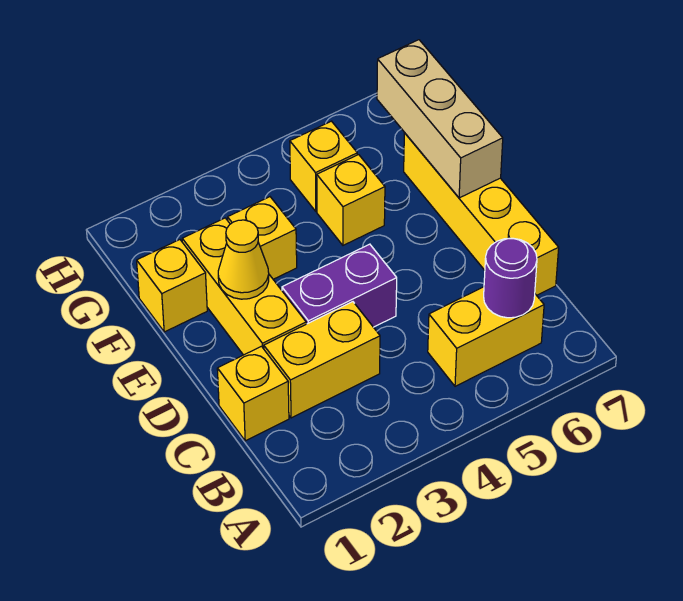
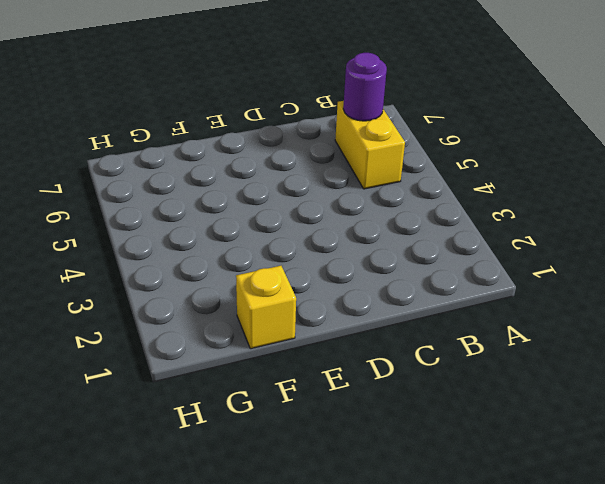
none -> yellow brick C1 level 1
none -> yellow brick C2:C3 level 1
none -> yellow brick C7:F7 level 1

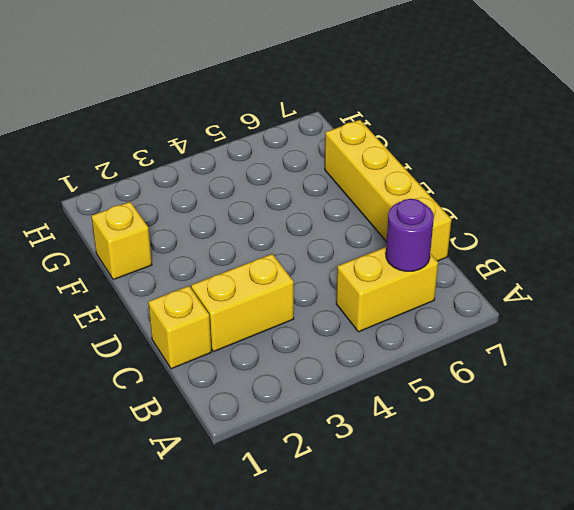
none -> yellow brick D2:F2 level 1
none -> purple brick D3:D4 level 1
none -> yellow brick F3 level 1

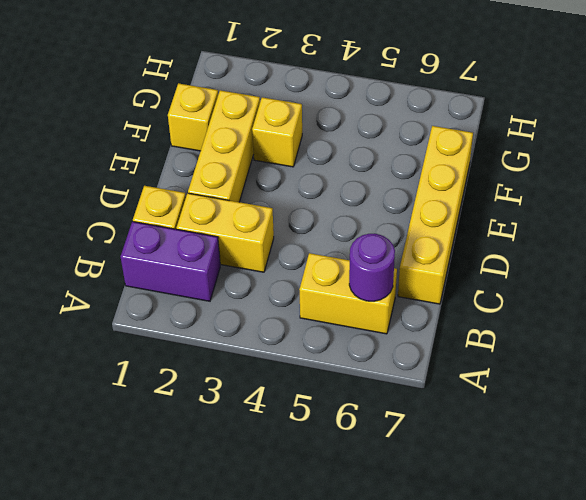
purple brick B1:B2 level 1 -> purple brick D3:D4 level 1
none -> yellow brick F5 level 1
none -> yellow brick G5 level 1
none -> yellow cone E2 level 2

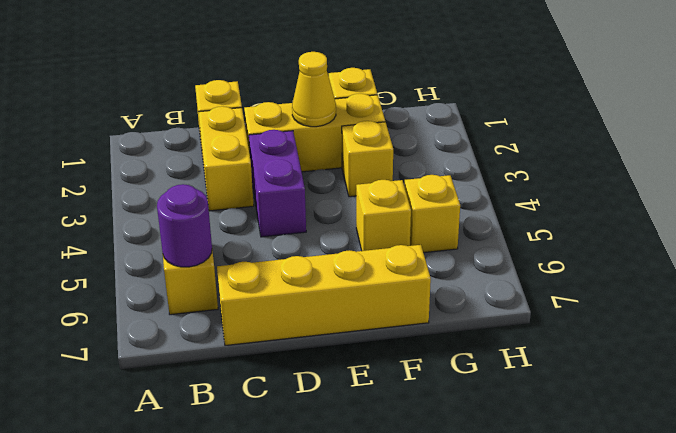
none -> tan brick E7:G7 level 2

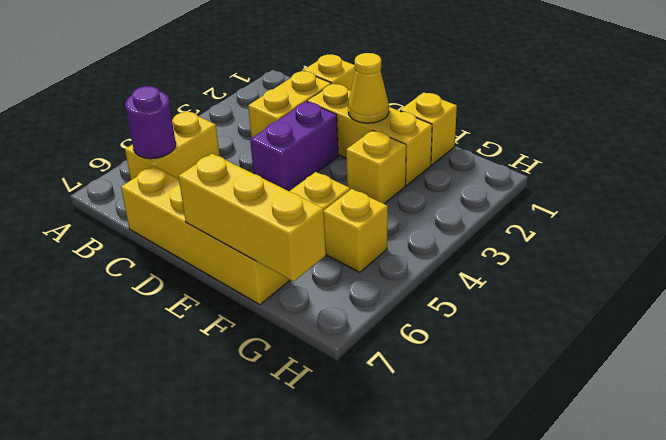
yellow brick E7:G7 level 2 -> tan brick E7:G7 level 2

